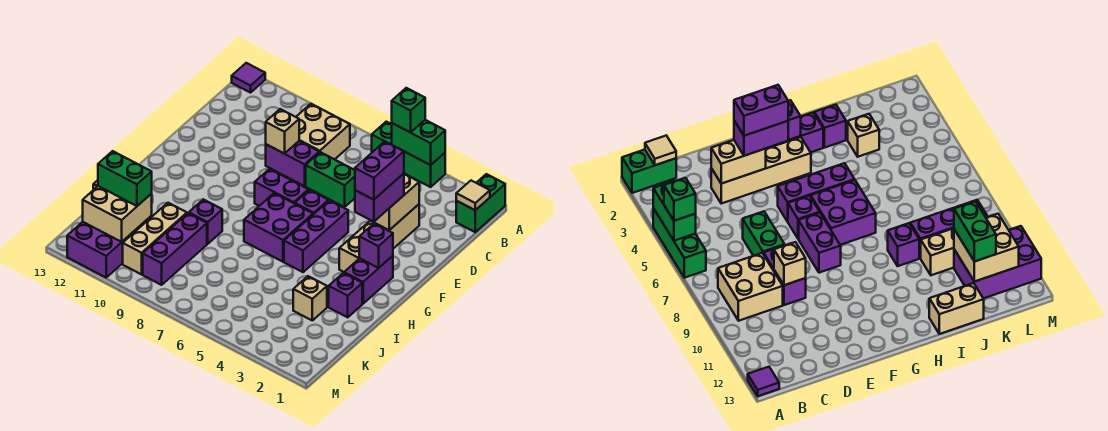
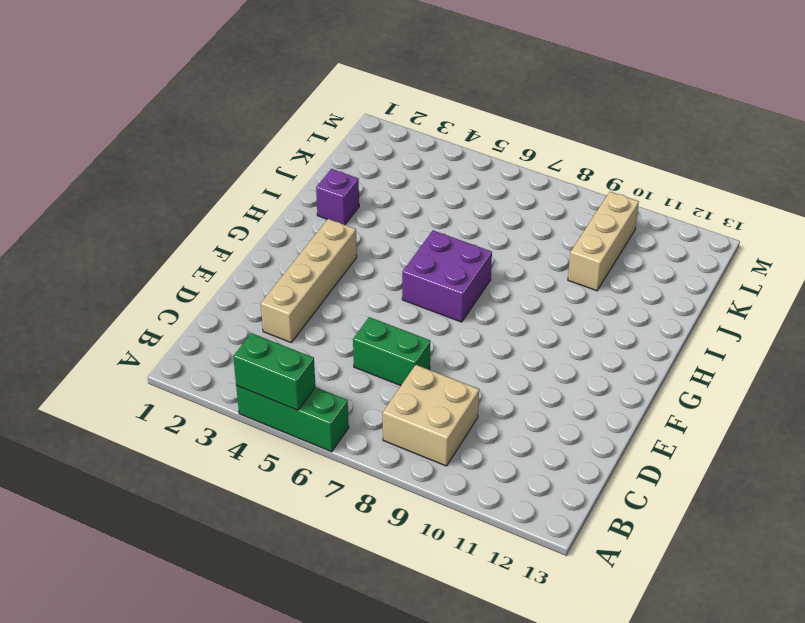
none -> green brick A1:B1 level 1
none -> purple tile A13 level 1
none -> purple brick D8:D9 level 1

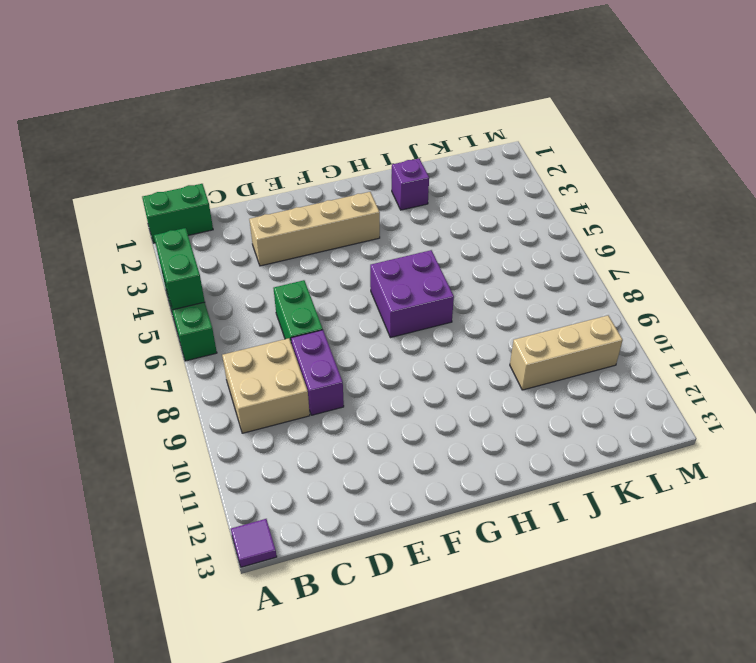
none -> purple brick F5:H5 level 1
none -> purple brick F6 level 1
none -> purple brick F7:F8 level 1

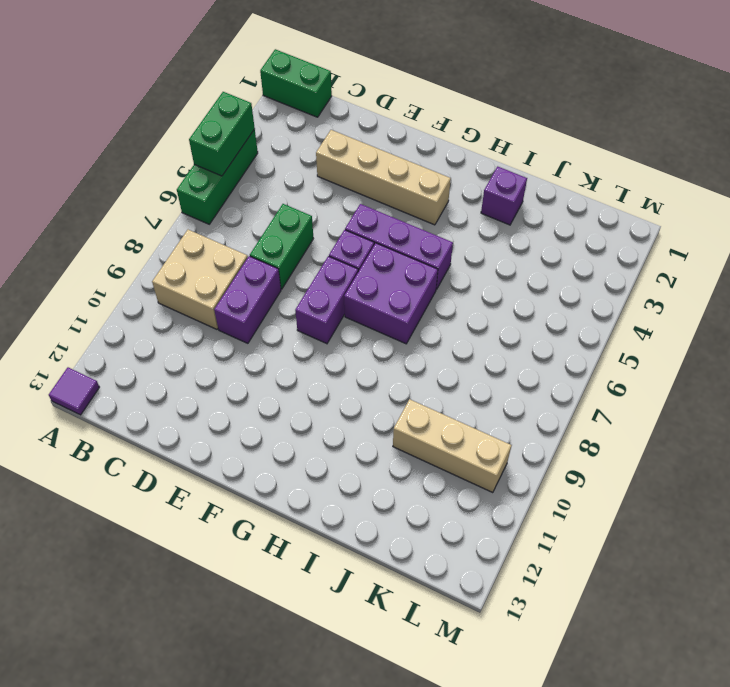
none -> purple brick G2:H2 level 1
none -> purple brick I9 level 1
none -> tan brick I13:J13 level 1

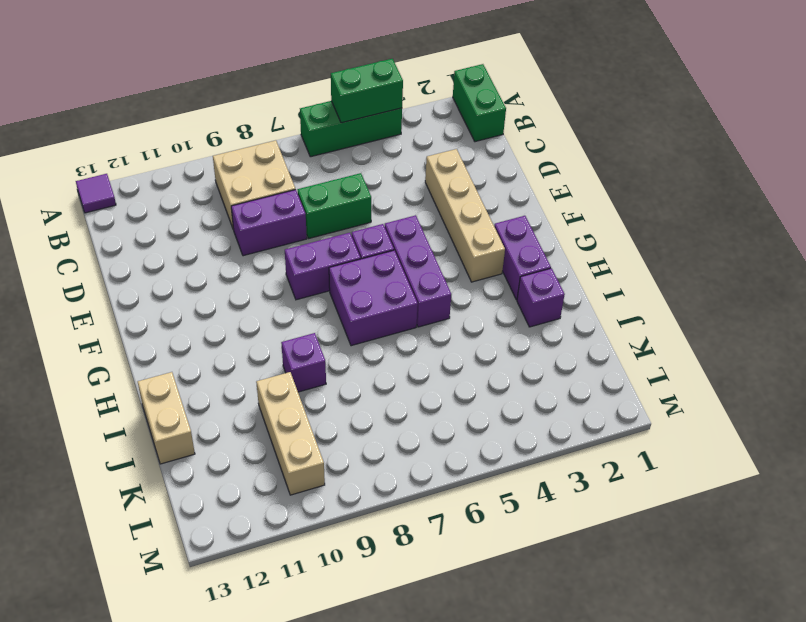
none -> tan brick J3 level 1
none -> purple brick J9:L9 level 1
none -> purple brick K11:M12 level 1

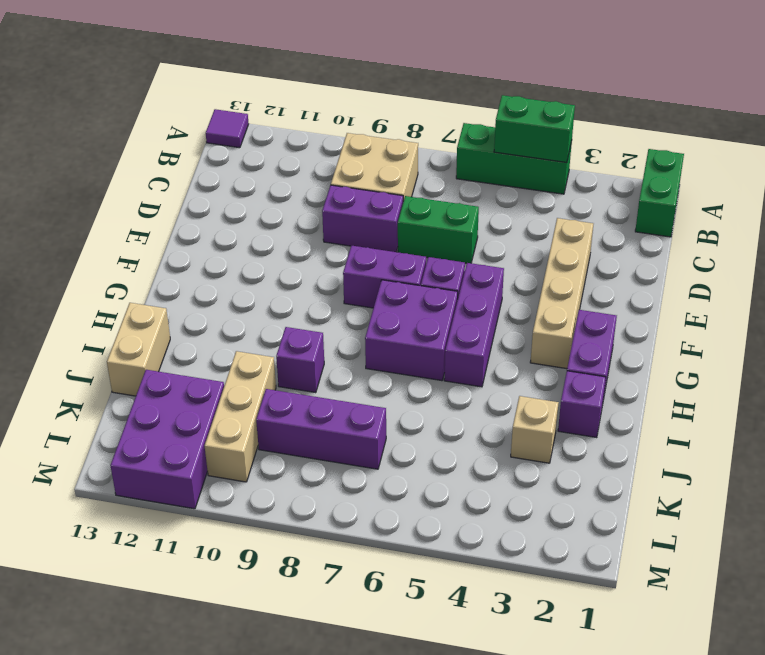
purple brick K7:K9 level 1 -> purple brick J9:L9 level 1
none -> tan tile B1 level 2
none -> tan brick D3:E3 level 2
none -> tan brick D9 level 2

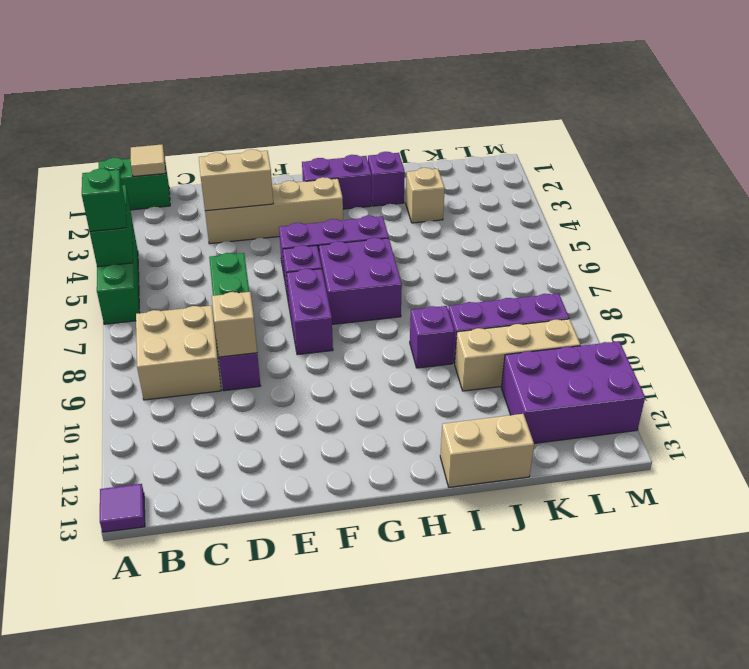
none -> purple brick G2 level 2
none -> tan brick K11:L12 level 2
none -> purple brick E3:F3 level 3

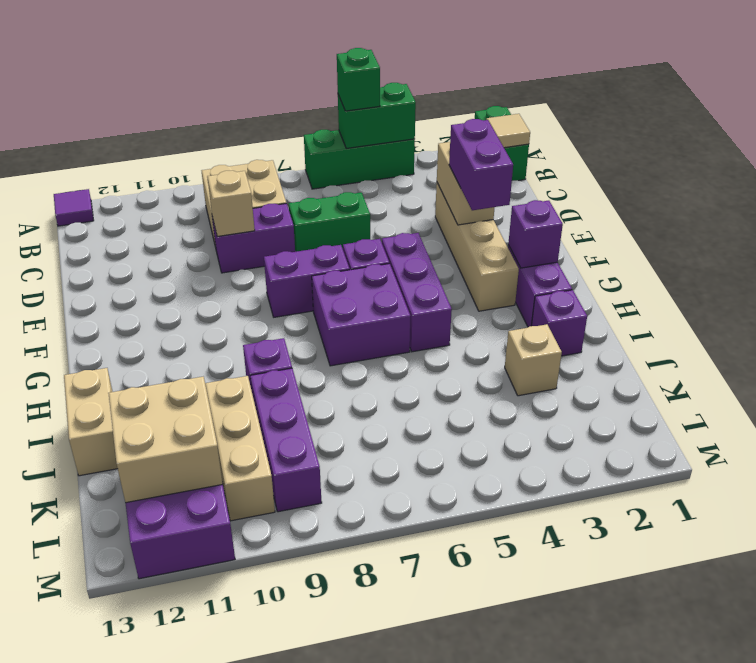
none -> green brick K11:K12 level 3
none -> purple brick E3:F3 level 4

